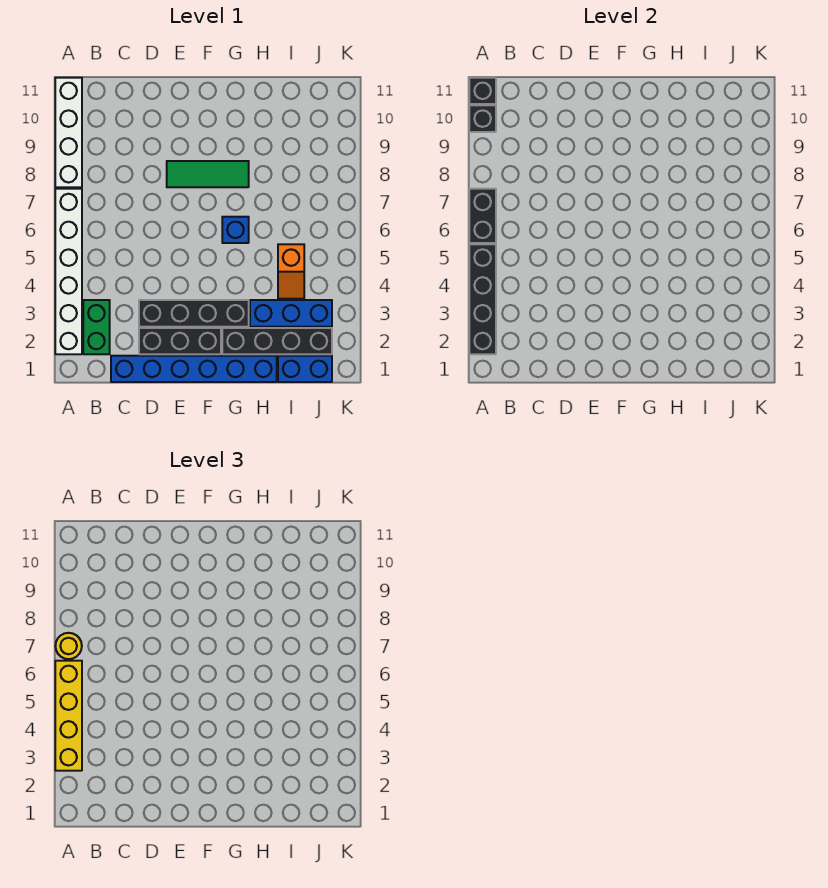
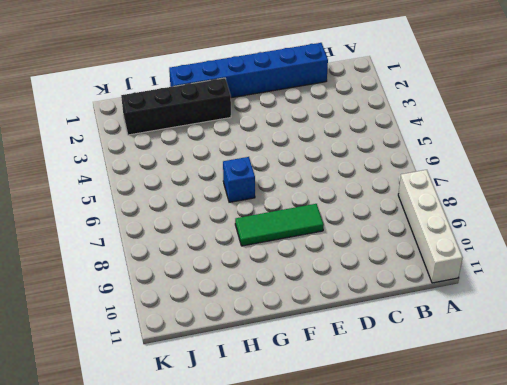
none -> white brick A2:A7 level 1
none -> green brick B2:B3 level 1
none -> black brick D2:F2 level 1

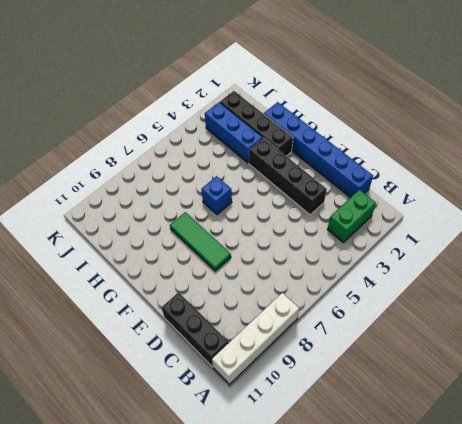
black brick B11:D11 level 1 -> black brick D2:F2 level 1
none -> white brick A2:A7 level 1
none -> blue brick I1:J1 level 1
none -> orange slope I4:I5 level 1 top 5

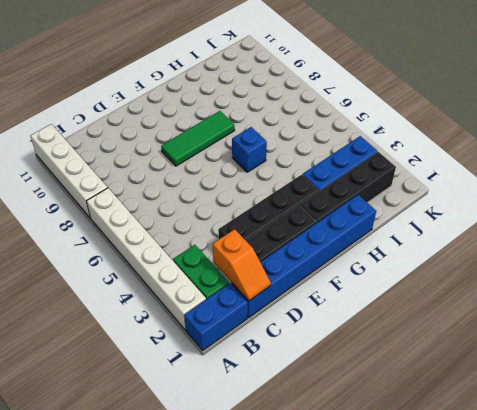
blue brick A1:B1 level 1 -> blue brick I1:J1 level 1
orange slope C1:C2 level 2 top 2 -> orange slope I4:I5 level 1 top 5
none -> black brick A2:A5 level 2
none -> black brick A6:A7 level 2
none -> black brick A10 level 2

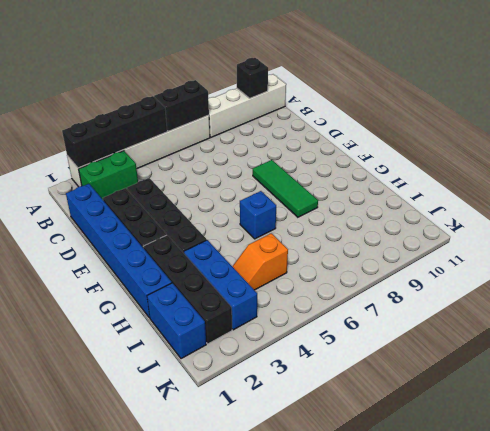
none -> black brick A11 level 2
none -> yellow brick A3:A6 level 3
none -> yellow round brick A7 level 3

